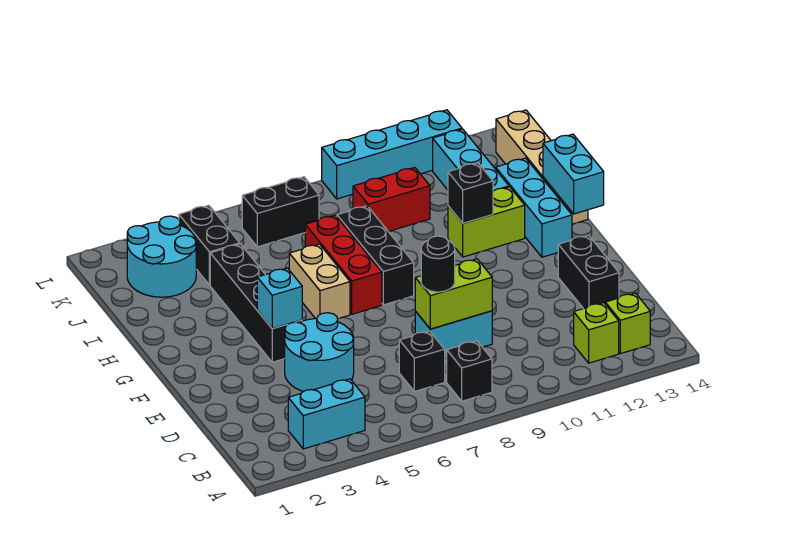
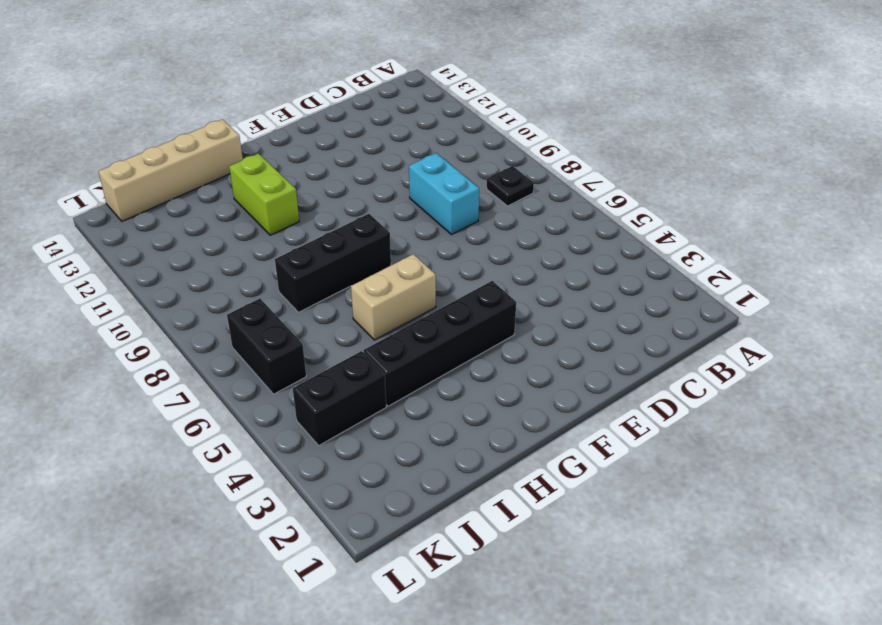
black plate B8 level 1 -> black brick B8 level 1
none -> cyan brick B3:B4 level 1
none -> lime brick B12 level 1
none -> lime brick B13 level 1

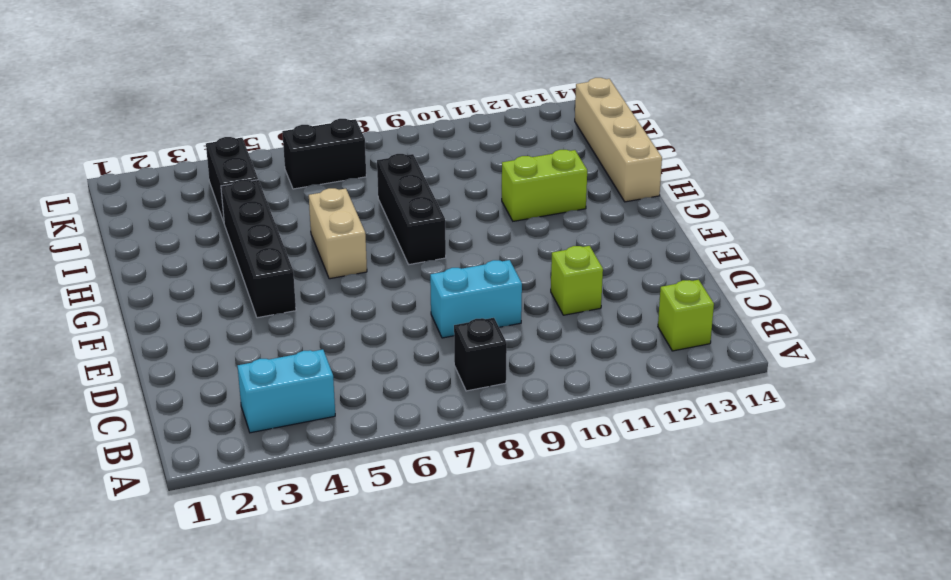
lime brick D11 level 1 -> lime brick B12 level 1
none -> black brick C7 level 1
none -> cyan round brick D4:E5 level 1
none -> black brick D13:E13 level 1

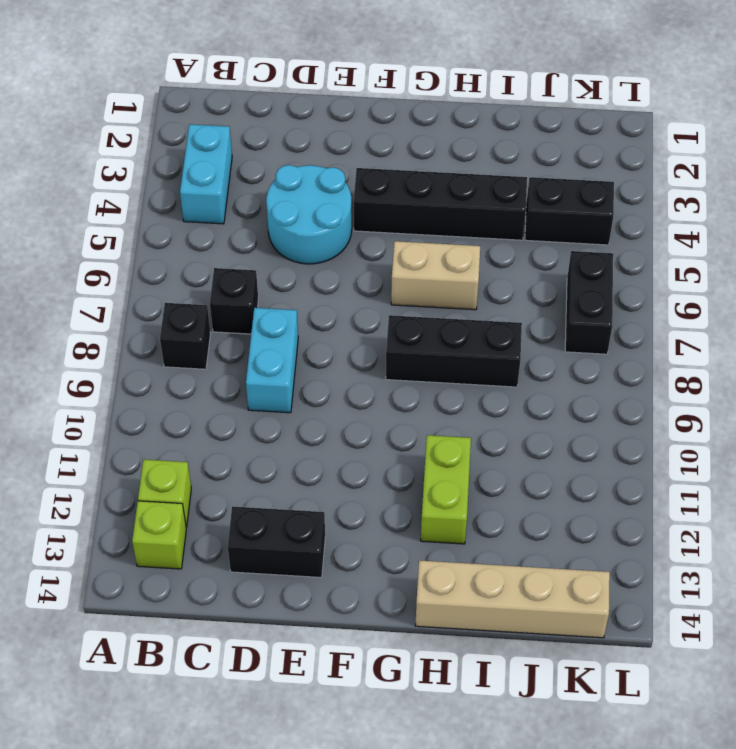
none -> red brick G7:I7 level 1
none -> cyan brick G13:I13 level 1
none -> cyan brick I12:K12 level 1

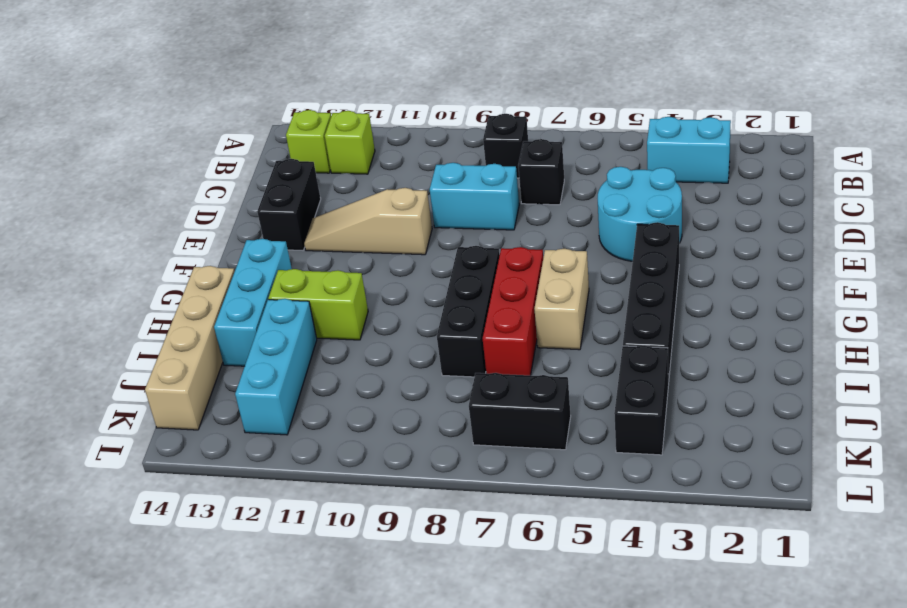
tan slope E10:E12 level 1 top 10 -> none
none -> cyan round brick J2:K3 level 1
none -> red brick J9:J10 level 1
none -> cyan brick L9:L12 level 1

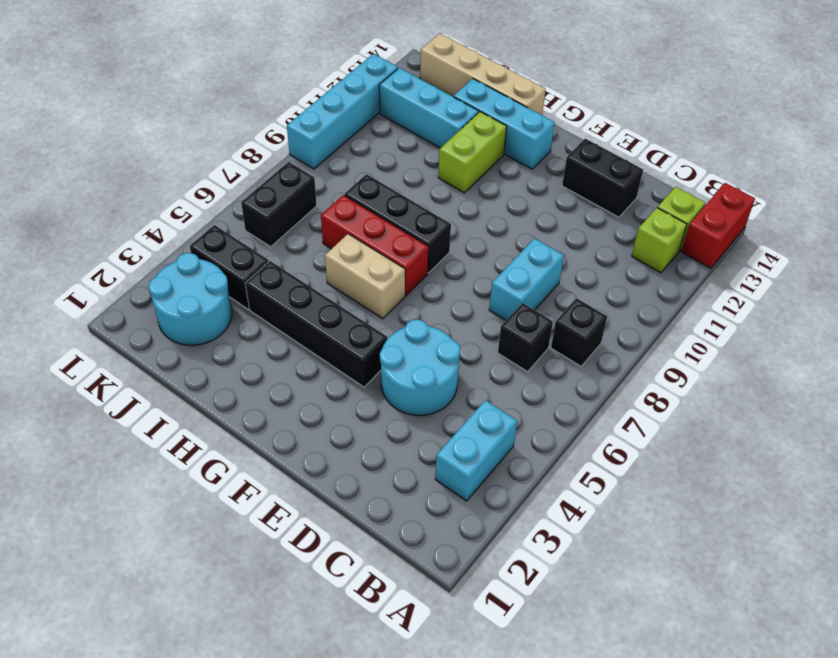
red brick A13:A14 level 1 -> red brick J9:J10 level 1
none -> lime brick D8:D9 level 2
none -> cyan brick F4 level 2
none -> cyan brick G14:H14 level 2

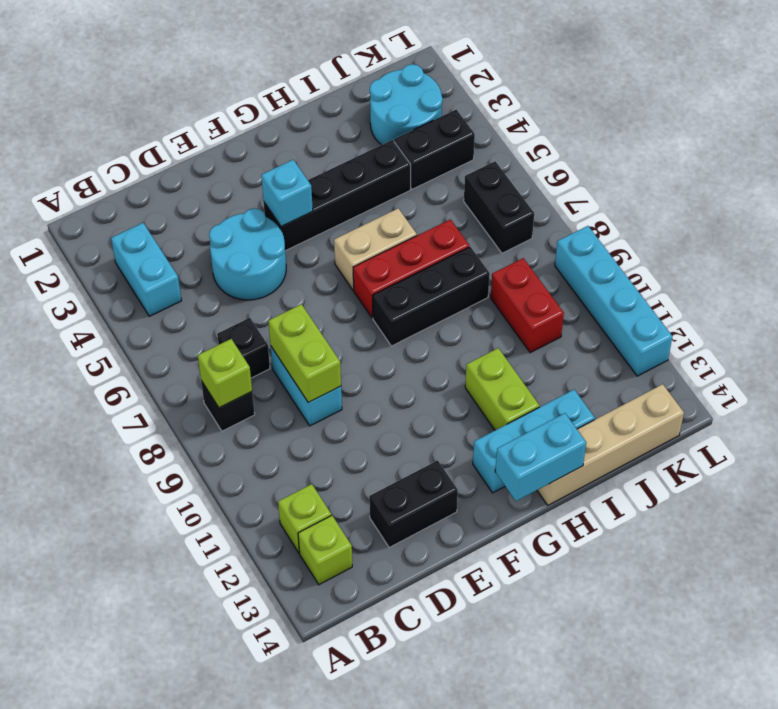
lime brick B8 level 2 -> none
none -> cyan brick I12:K12 level 1
none -> black brick H11 level 2
none -> black round brick D8 level 3

